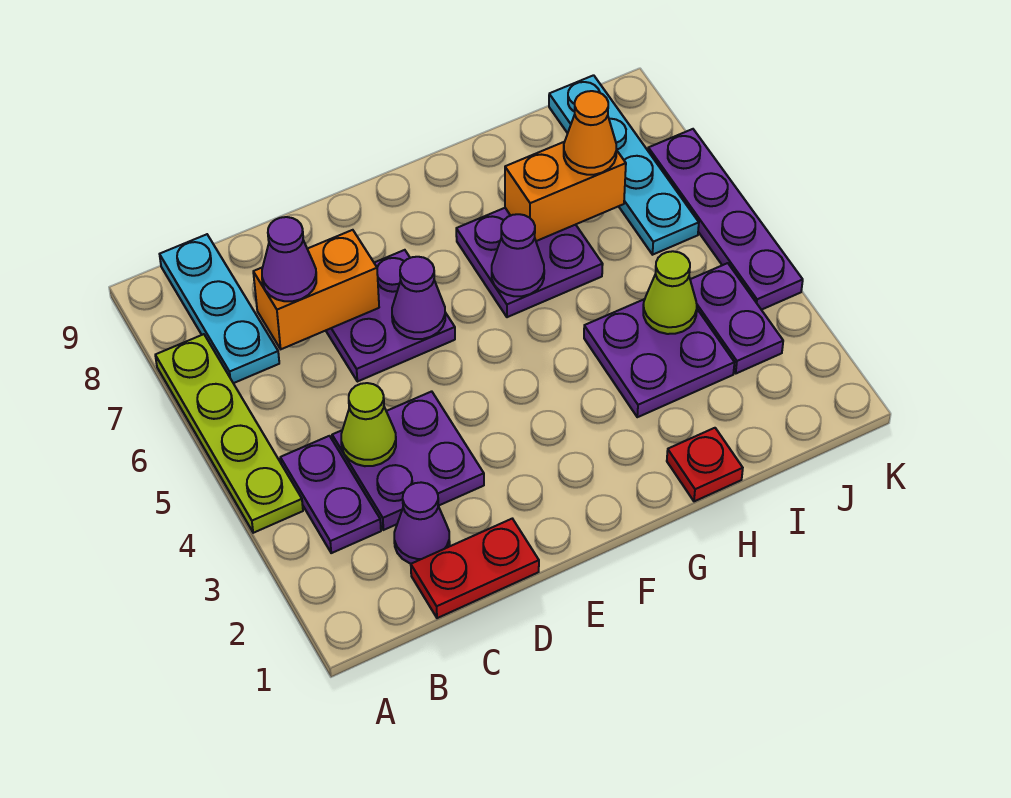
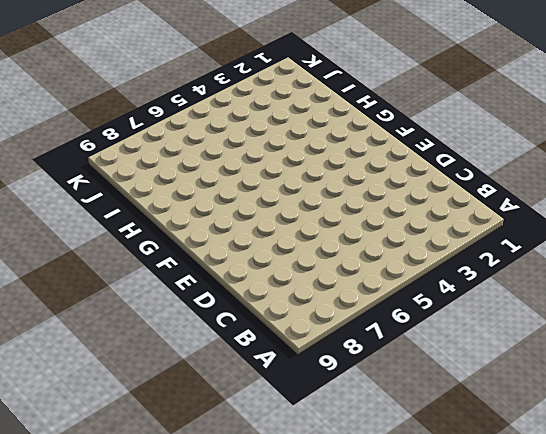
none -> lime plate A4:A7 level 1
none -> purple plate B3:B4 level 1
none -> cyan plate B7:B9 level 1

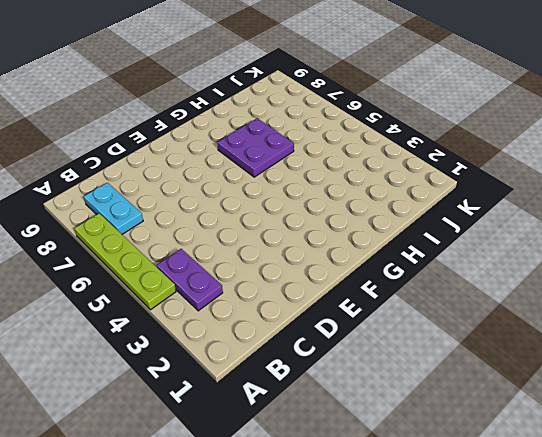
cyan plate B7:B8 level 1 -> cyan plate B7:B9 level 1
none -> red plate C1:D1 level 1
none -> purple cone C2 level 1
none -> purple plate C3:D4 level 1

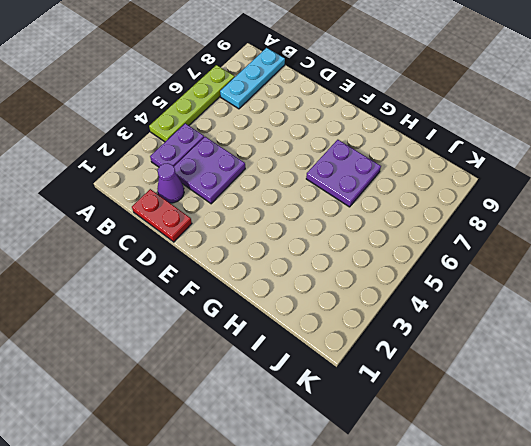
none -> purple plate D6:E7 level 1
none -> red plate H1 level 1
none -> purple plate H3:I4 level 1

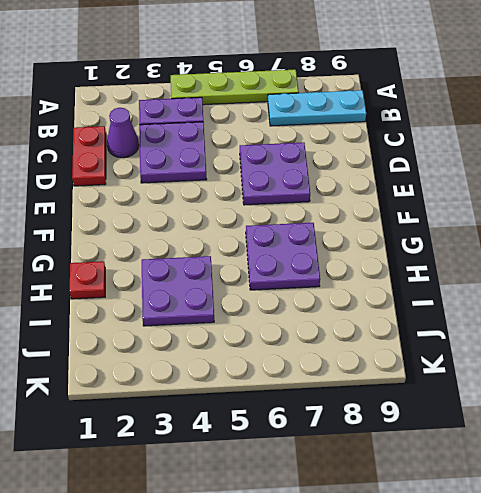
none -> purple plate J3:J4 level 1
none -> cyan plate J6:J9 level 1
none -> purple plate K4:K7 level 1

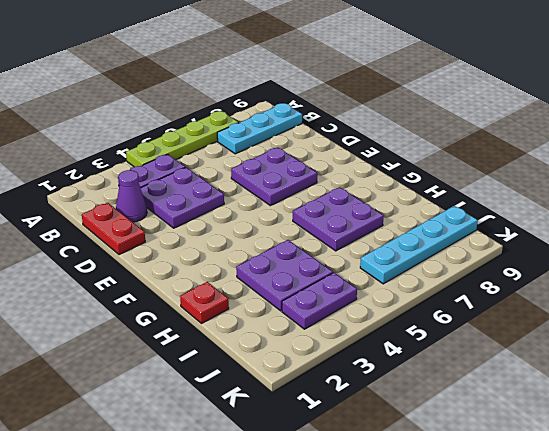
none -> purple plate K4:K7 level 1
none -> lime cone C4 level 2
none -> orange brick C7:D7 level 2

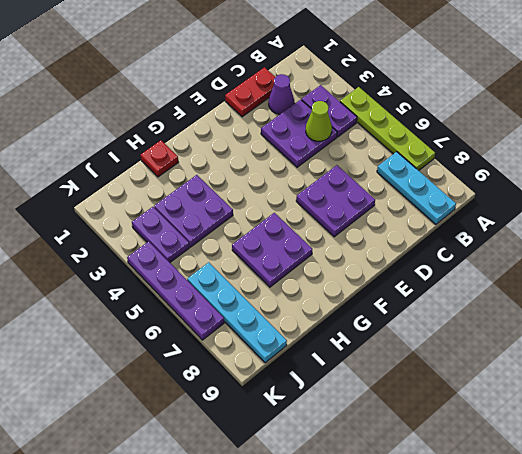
none -> orange brick C7:D7 level 2
none -> purple cone E6 level 2
none -> purple cone G6 level 2

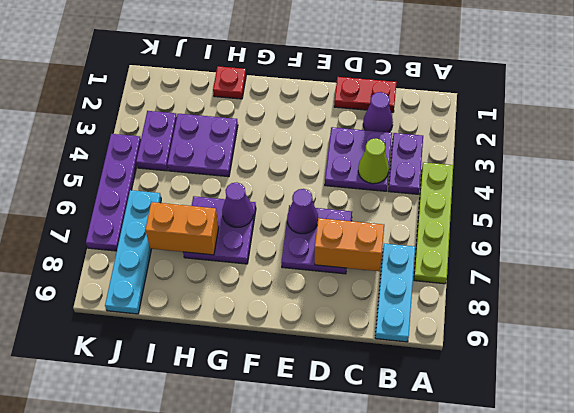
none -> lime cone I4 level 2
none -> purple cone C7 level 3
none -> orange cone I7 level 3

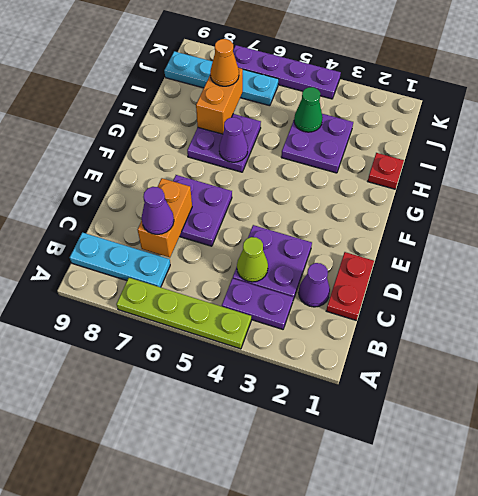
green cone I4 level 2 -> lime cone I4 level 2
none -> purple plate J3:J4 level 1
none -> purple cone E6 level 2

